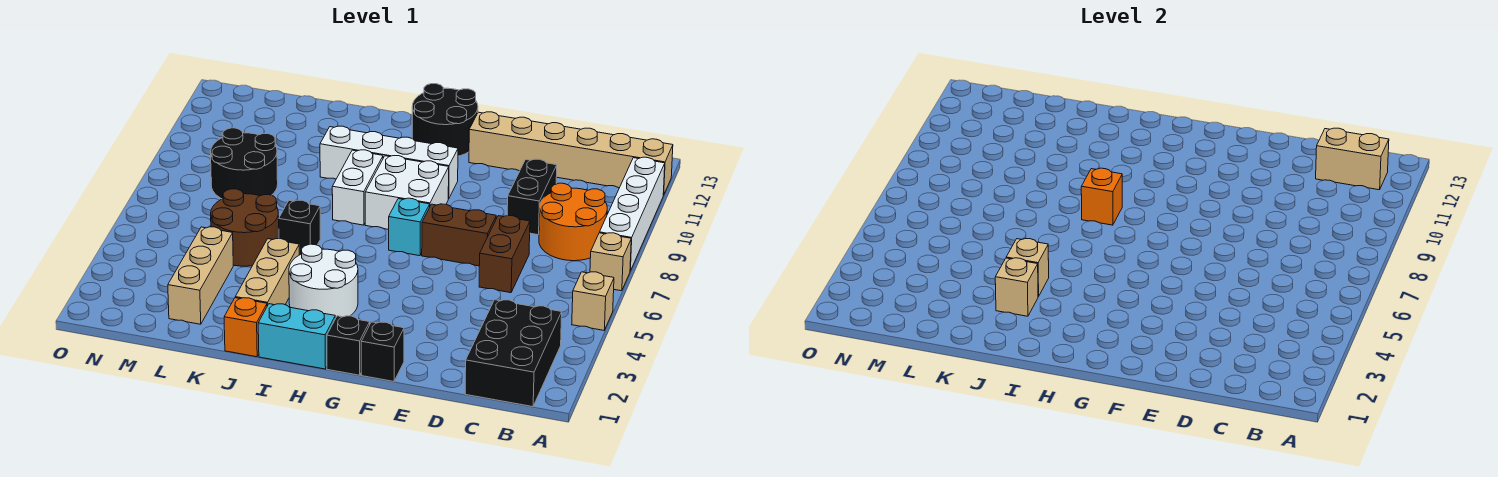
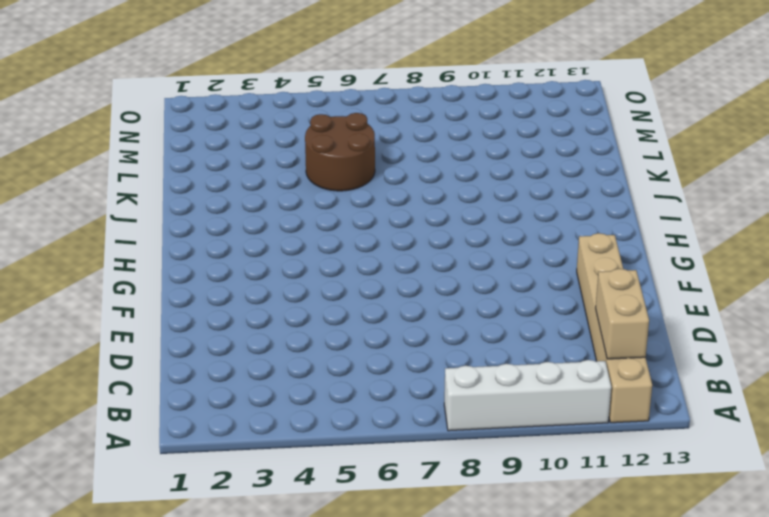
none -> tan brick A5 level 1
none -> tan brick A7 level 1
none -> black brick B1:C3 level 1

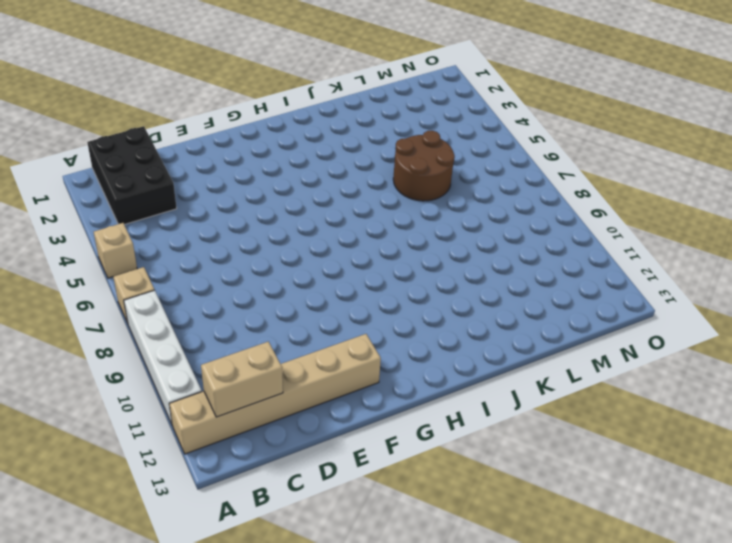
none -> orange round brick B8:C9 level 1
none -> brown brick D6:D7 level 1
none -> black brick D9:D10 level 1

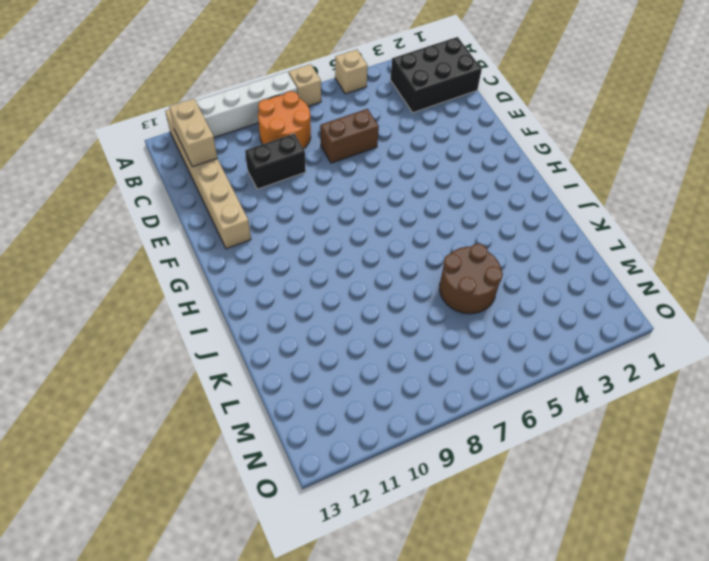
none -> brown brick E7:F7 level 1
none -> black brick F1 level 1
none -> black brick G1 level 1

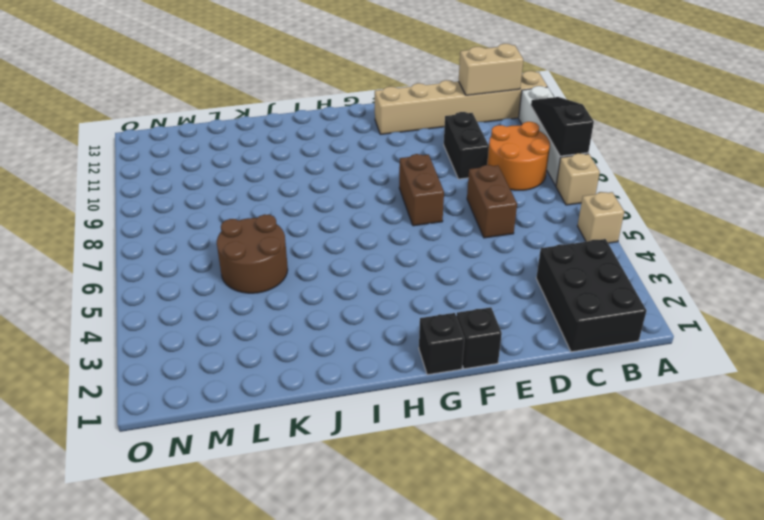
black slope A8:A10 level 2 top 8 -> none
brown brick F7:F8 level 1 -> brown brick E7:F7 level 1
none -> cyan brick G7 level 1
none -> white brick G8:H9 level 1
none -> white brick G10:J10 level 1

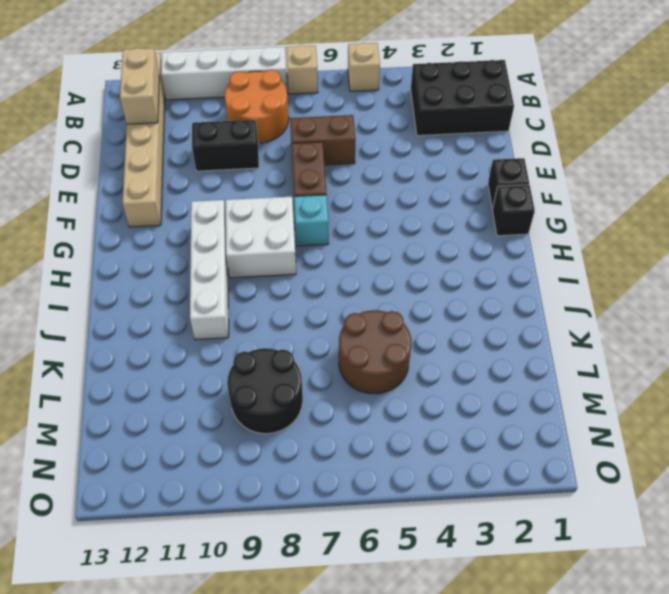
none -> black round brick G12:H13 level 1
none -> cyan brick H1:I1 level 1
none -> white round brick H3:I4 level 1

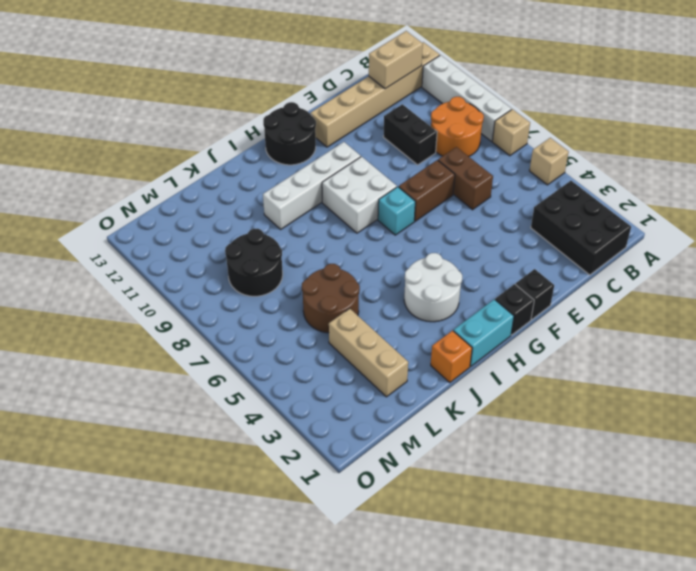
none -> white brick I8:I9 level 1
none -> tan brick J2:J4 level 1
none -> black brick J6 level 1

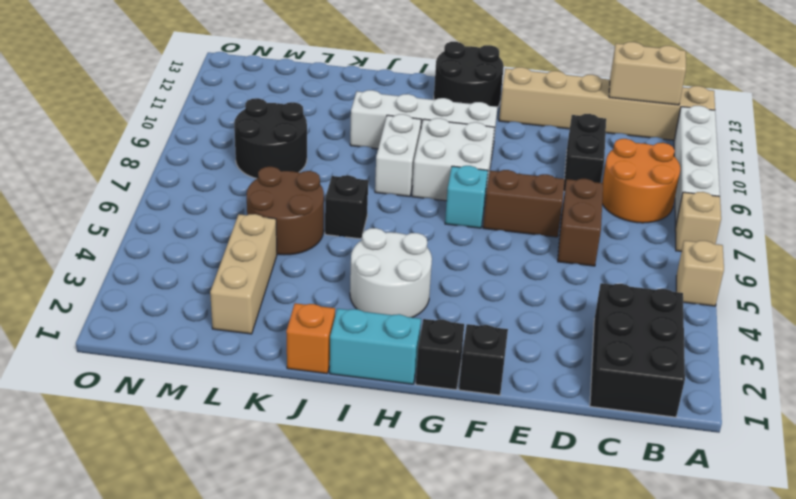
none -> tan brick J2:J4 level 1
none -> orange brick I8 level 2
none -> tan brick J3 level 2

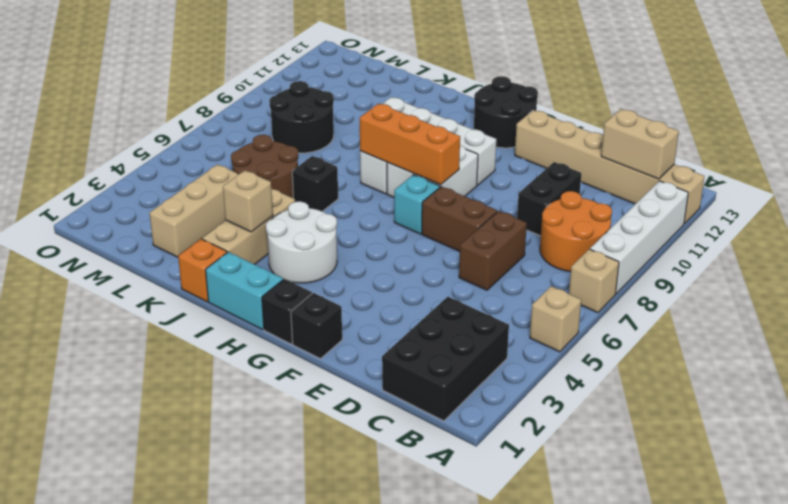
orange brick G8:I8 level 2 -> orange brick I8 level 2
none -> tan brick J4 level 2

